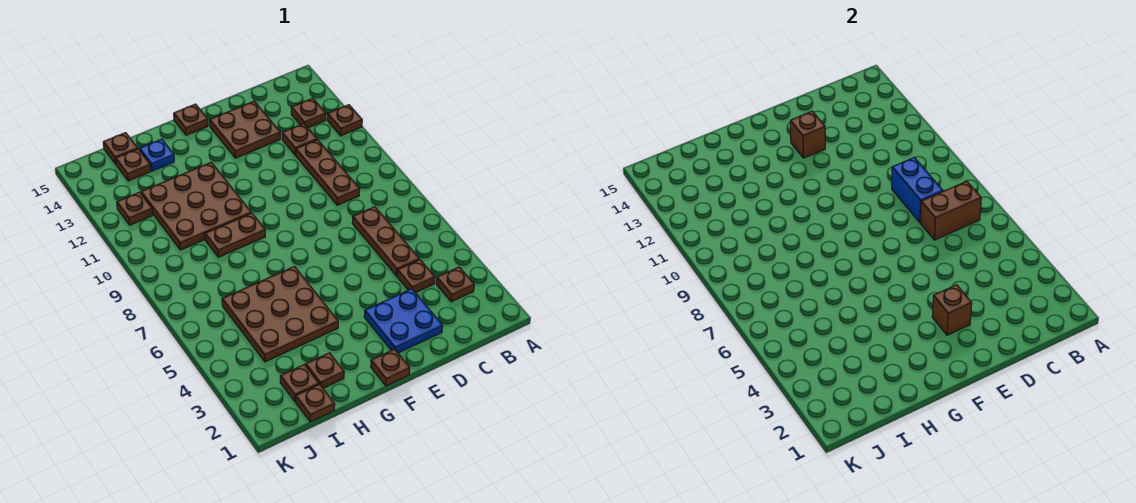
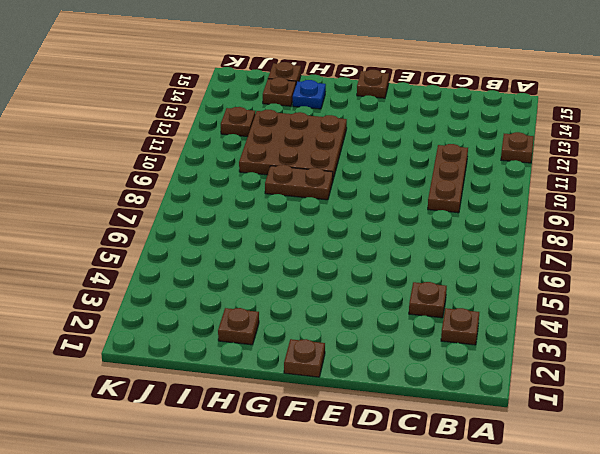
none -> brown plate B13 level 1
none -> brown plate C5:C7 level 1
none -> brown plate C12 level 1

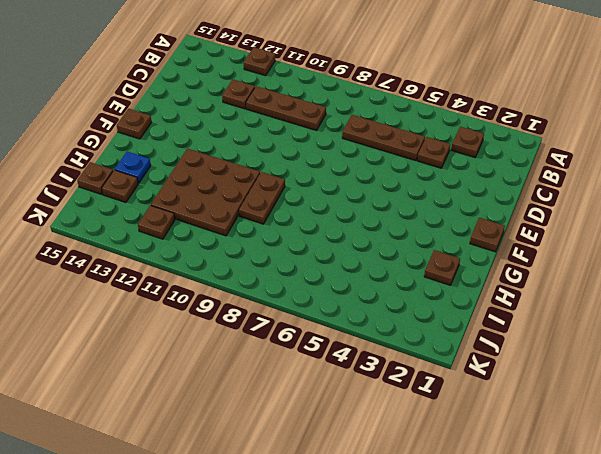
none -> brown plate B13 level 1
none -> blue plate D2:E3 level 1
none -> brown plate D13:E14 level 1

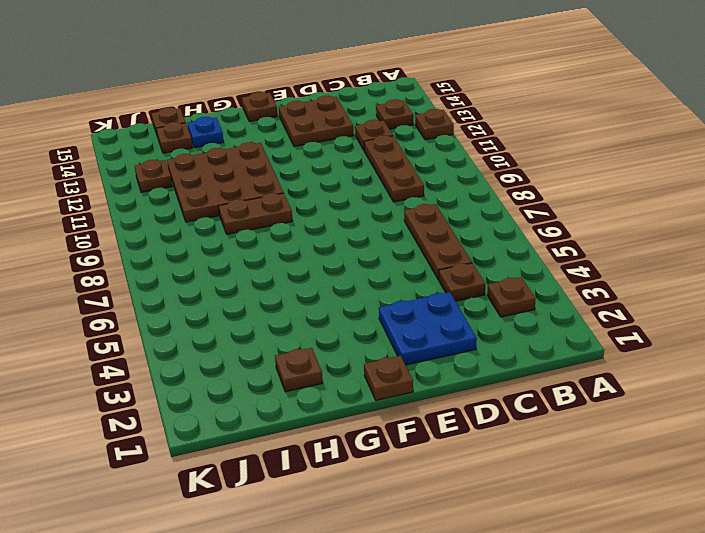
none -> brown plate G4:I6 level 1
none -> brown plate I1 level 1
none -> brown plate I2 level 1

